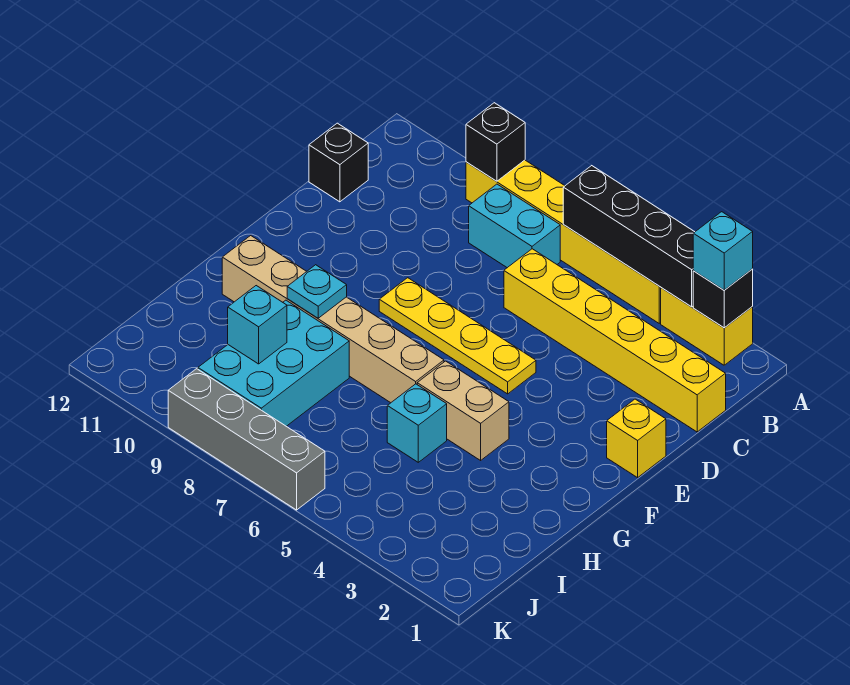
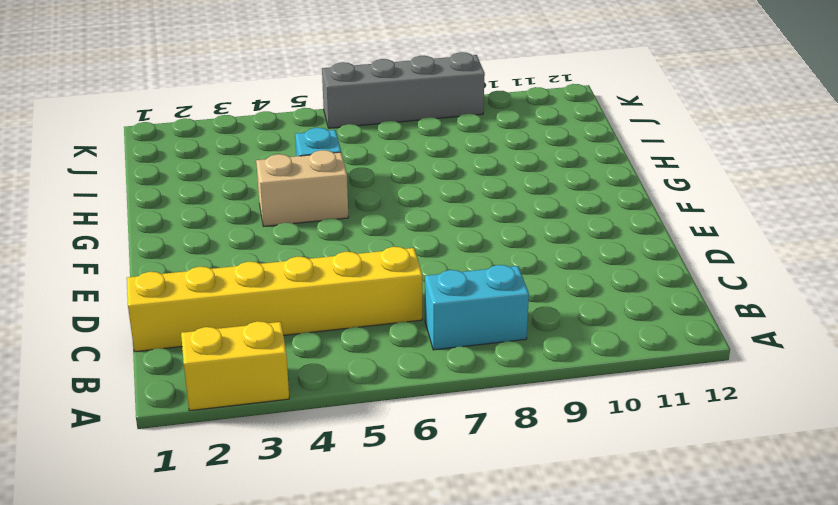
none -> yellow brick A4:A9 level 1
none -> black brick C12 level 1
none -> yellow brick E1 level 1

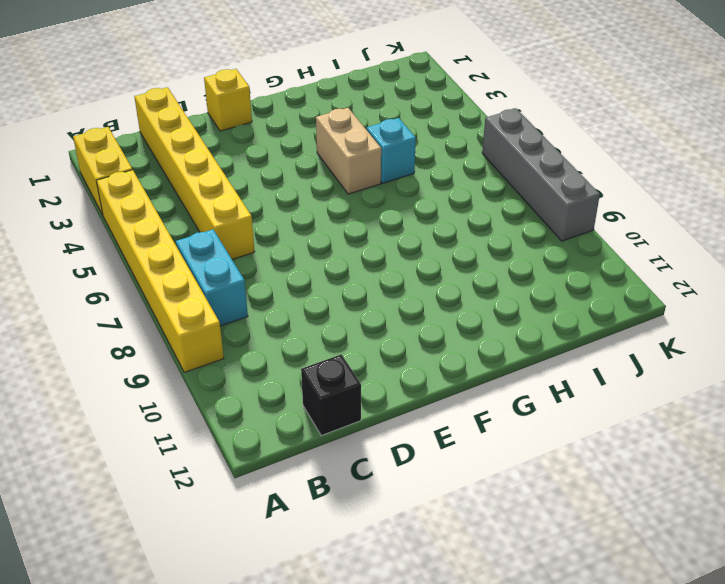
none -> yellow plate E5:E8 level 1
none -> tan brick G6:G11 level 1
none -> cyan brick H8:J9 level 1

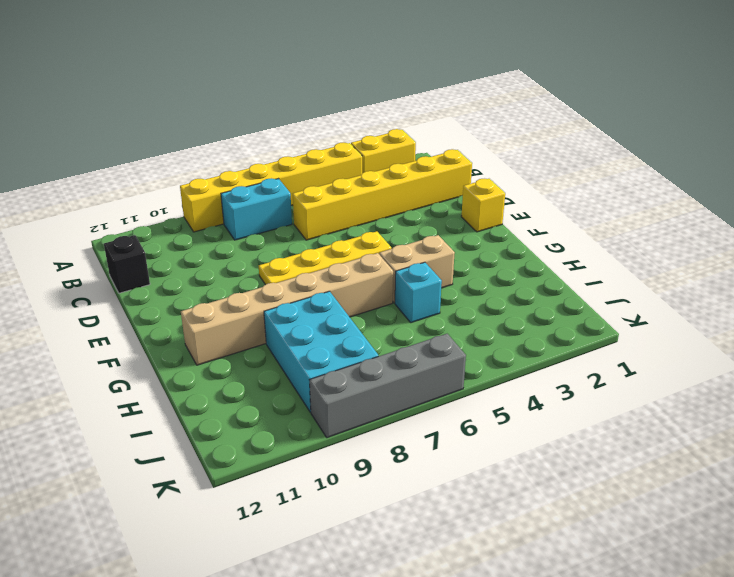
none -> black brick A2 level 2
none -> black brick A3:A6 level 2
none -> black brick A9 level 2

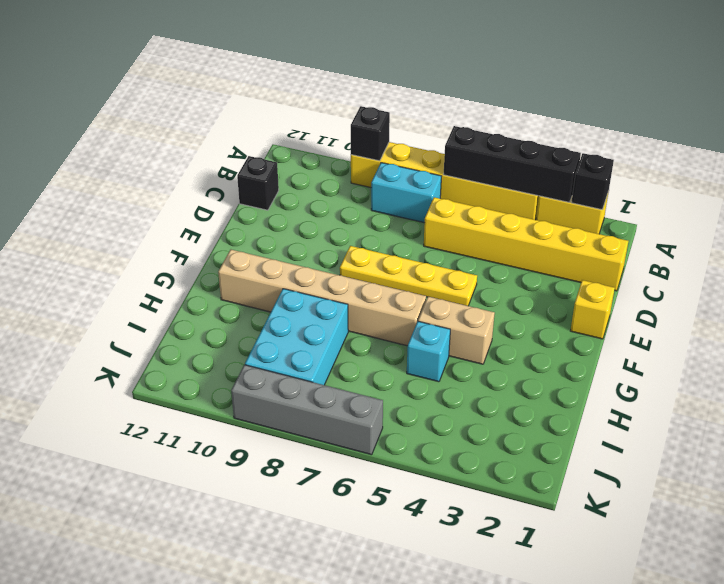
none -> cyan plate G9 level 2
none -> cyan brick I9 level 2
none -> cyan brick A2 level 3

